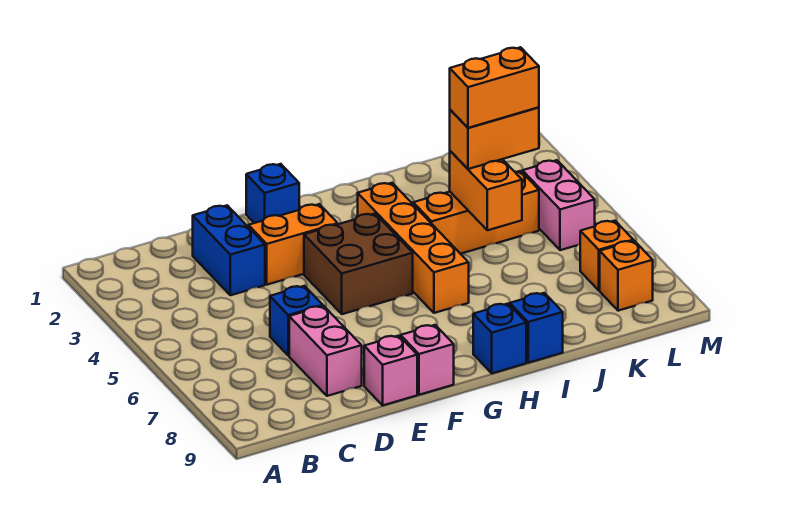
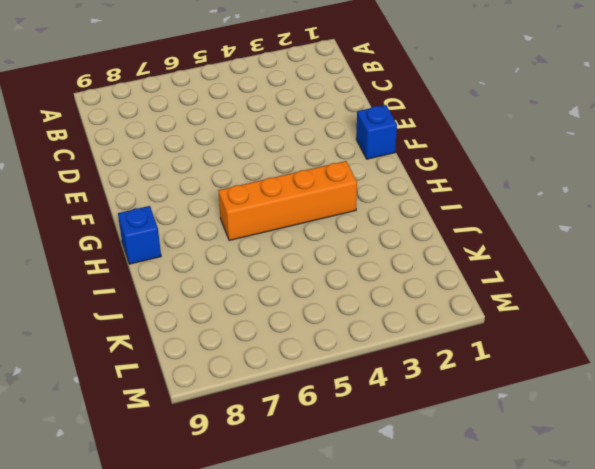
none -> blue brick D2:D3 level 1
none -> blue brick D6 level 1
none -> pink brick D7:D8 level 1

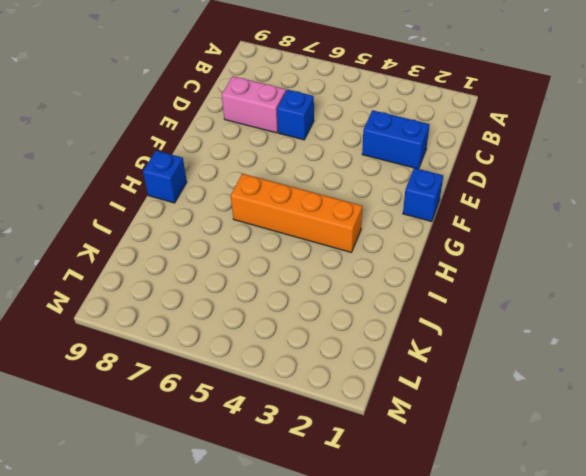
none -> orange brick E3:F3 level 1
none -> pink brick E9 level 1
none -> brown brick F4:G5 level 1

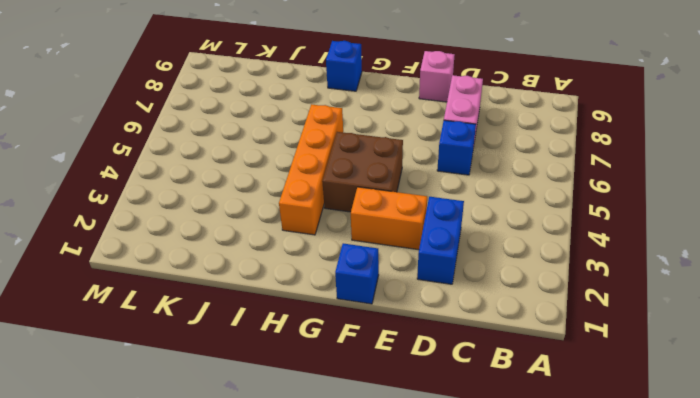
none -> pink brick F9 level 1
none -> orange brick I4:K4 level 1
none -> blue brick I9 level 1

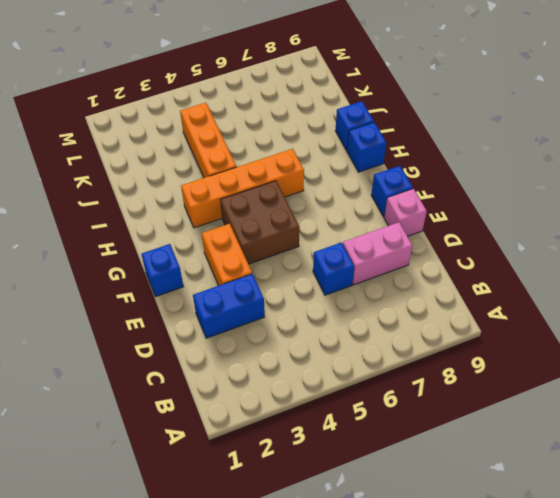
blue brick F9 level 1 -> pink brick F9 level 1
none -> pink brick L4:L5 level 1
none -> orange brick L7 level 1
none -> orange brick L8 level 1

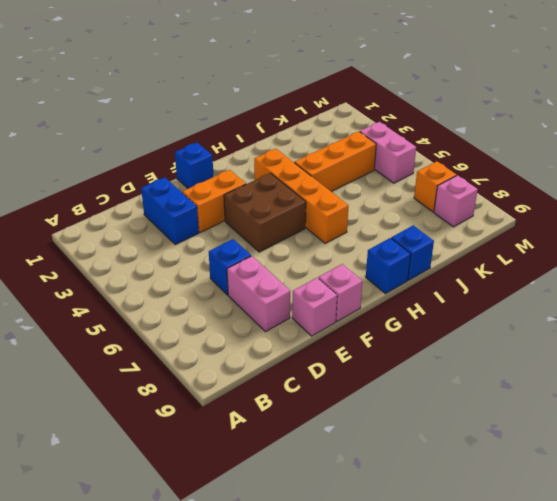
pink brick L8 level 1 -> orange brick L8 level 1
none -> orange brick J4:J5 level 2
none -> orange brick J4:K4 level 3
none -> orange brick J4:K4 level 4

